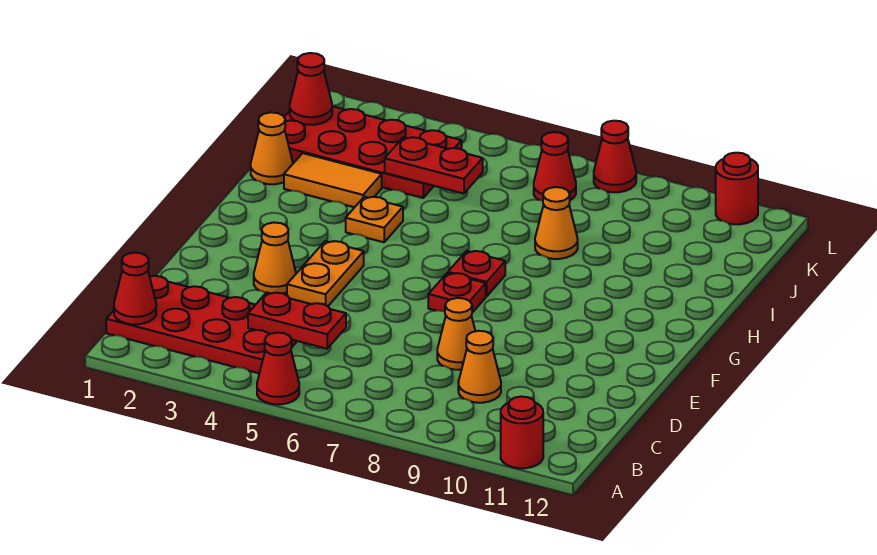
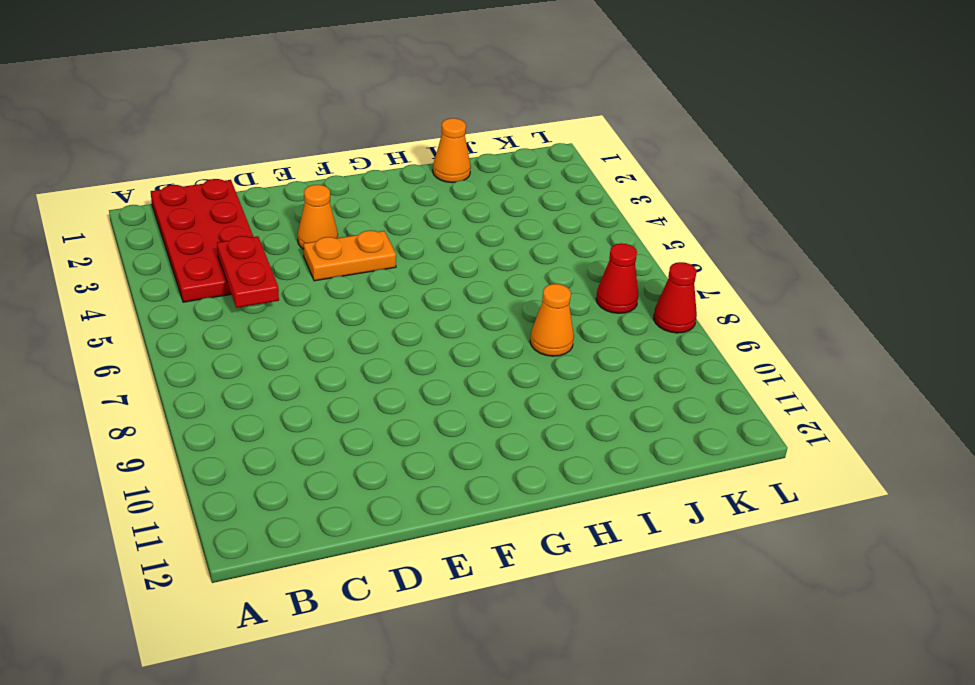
none -> red cone A5 level 1
none -> red round brick A11 level 1
none -> orange cone C9 level 1

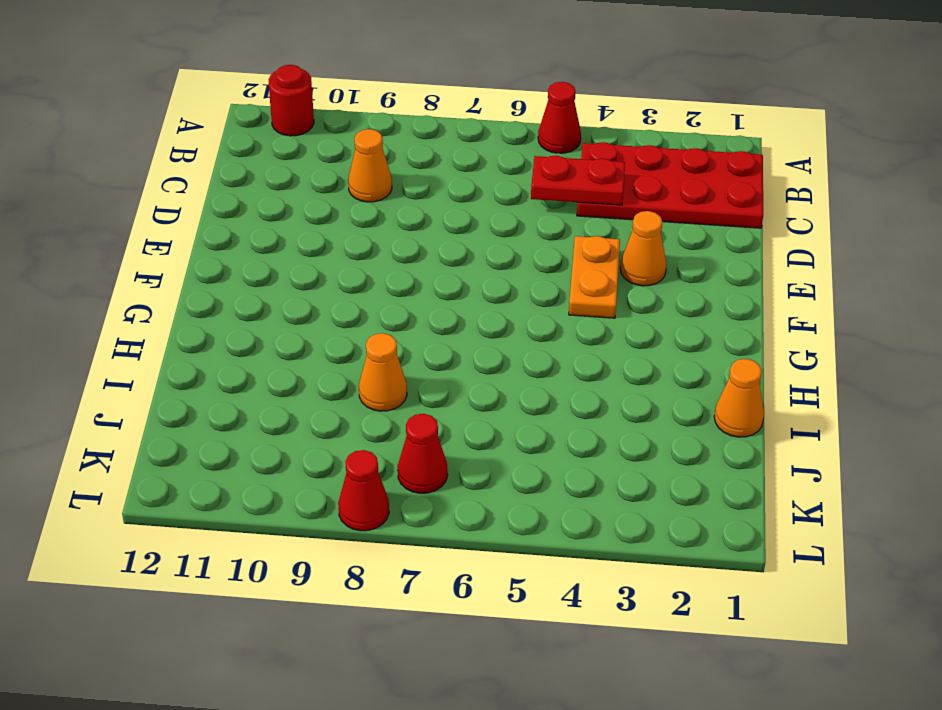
none -> orange cone D8 level 1
none -> red plate F7 level 1
none -> red plate G7 level 1

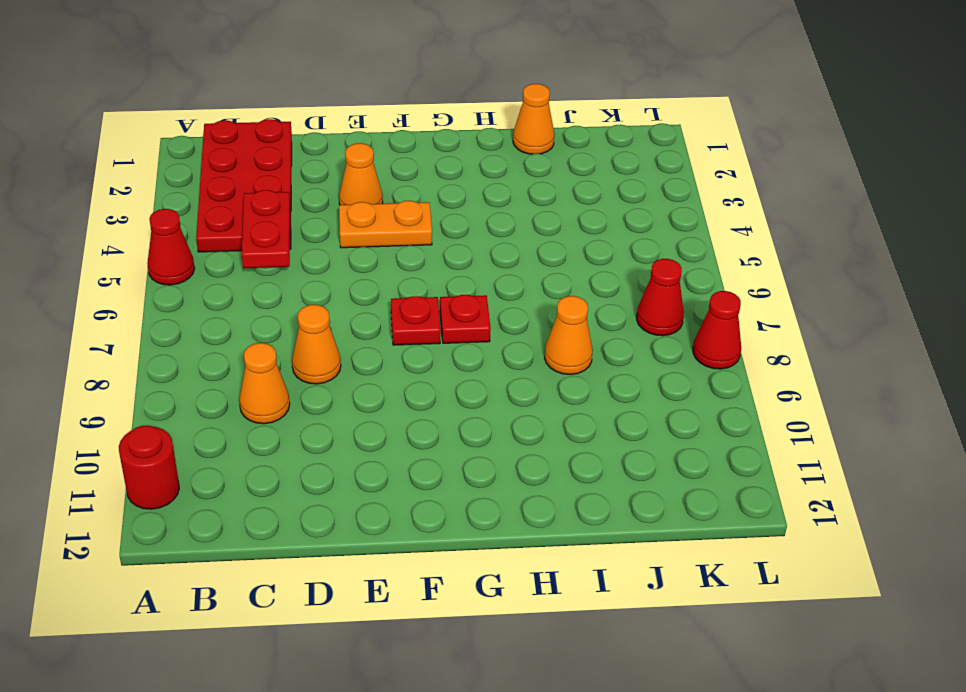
none -> orange plate H4 level 1
none -> orange tile I2:I3 level 1
none -> red plate J1:K4 level 1

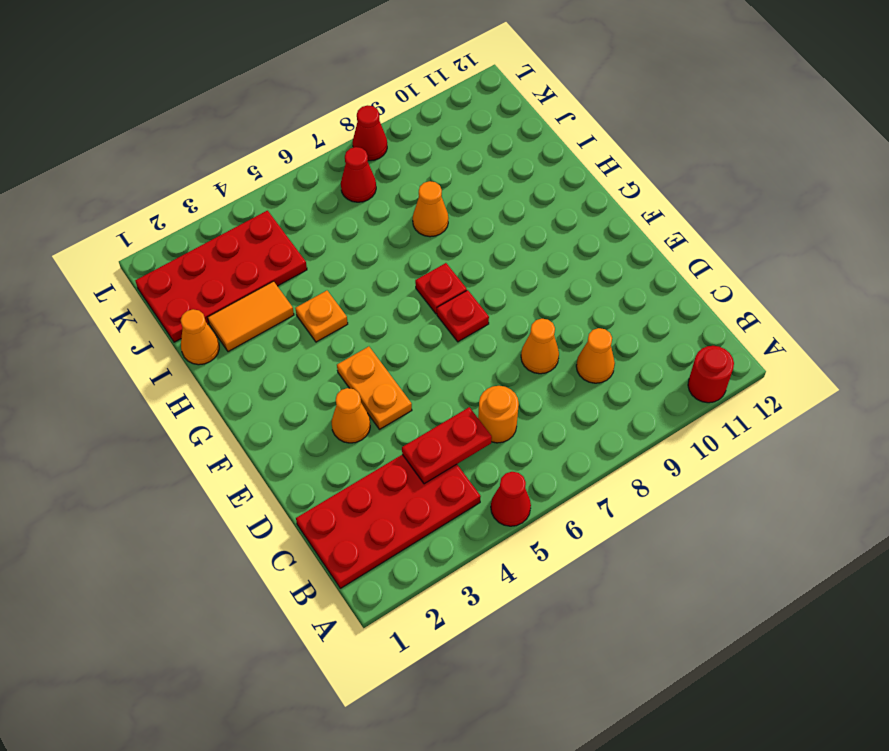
orange round brick C6 level 1 -> none
none -> red round brick L11 level 1
none -> red cone B1 level 2
none -> red plate J4:J5 level 2

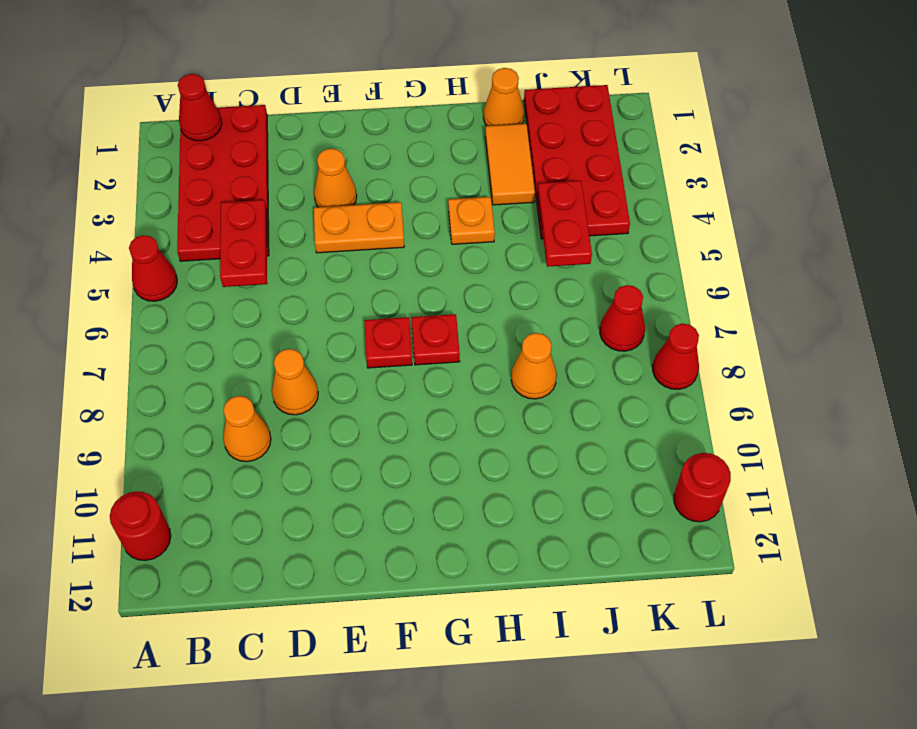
none -> red cone K1 level 2

